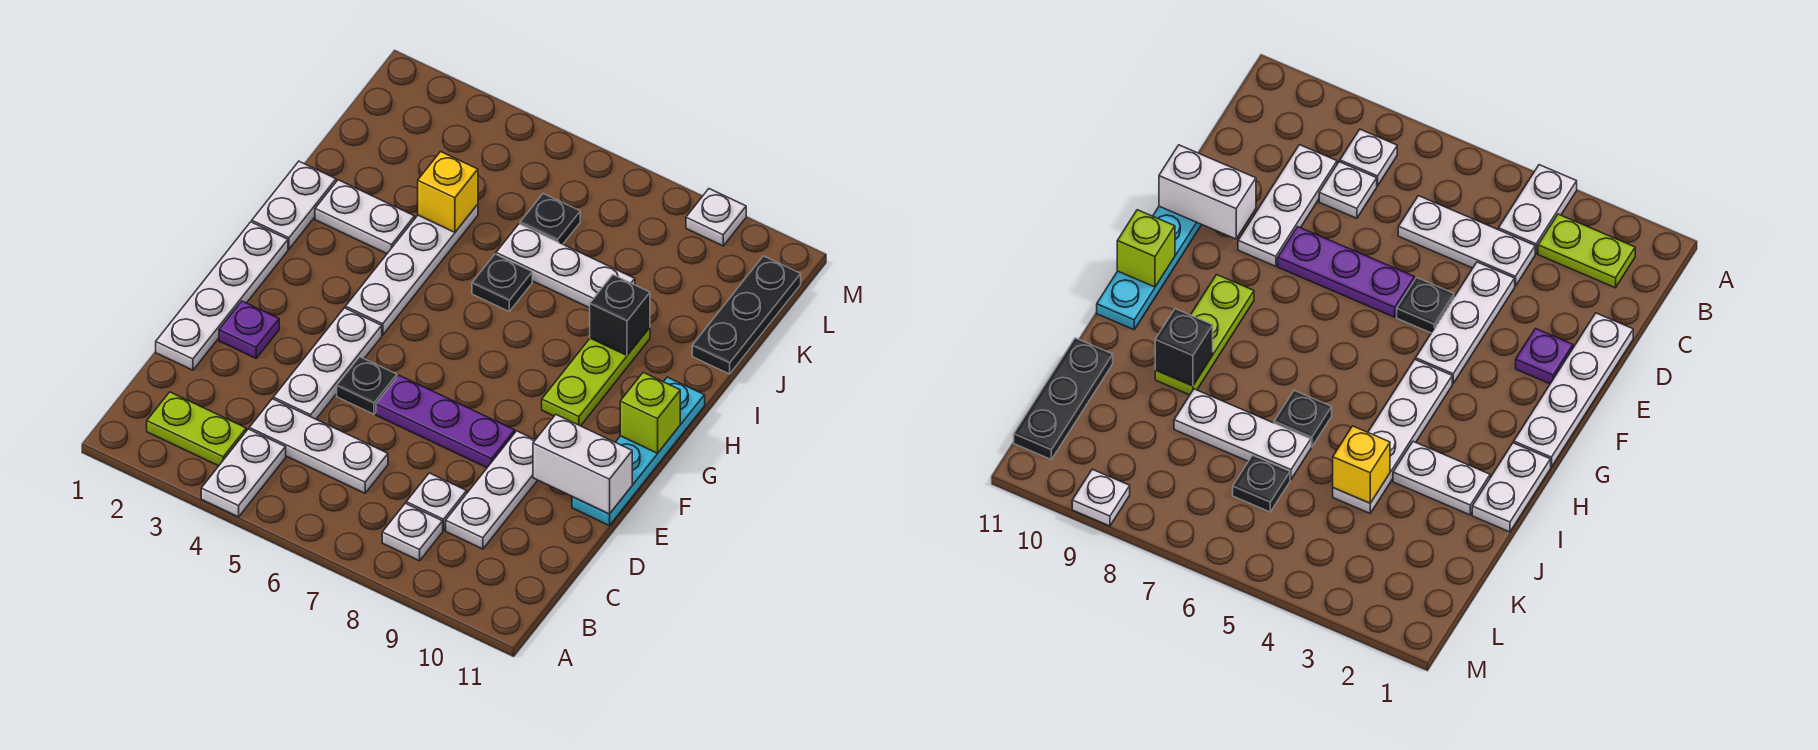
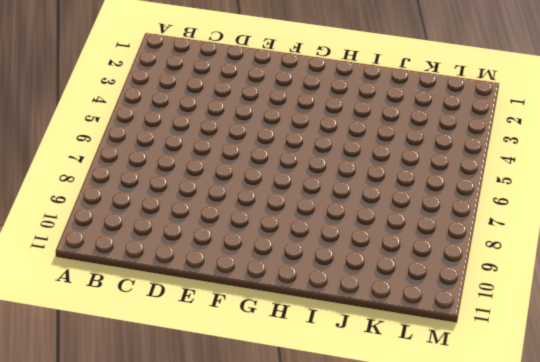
none -> white plate A4:B4 level 1
none -> lime plate B2:B3 level 1
none -> white plate B8 level 1

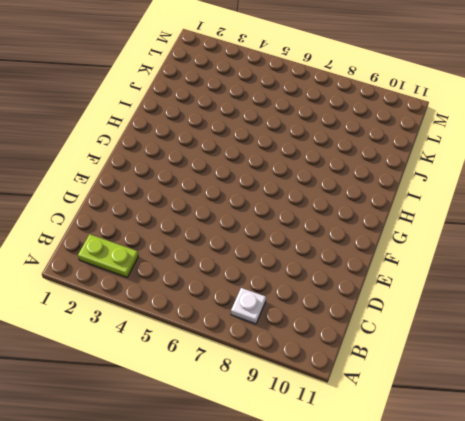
none -> white plate A4:B4 level 1
none -> white plate C4:C6 level 1
none -> white plate C8 level 1

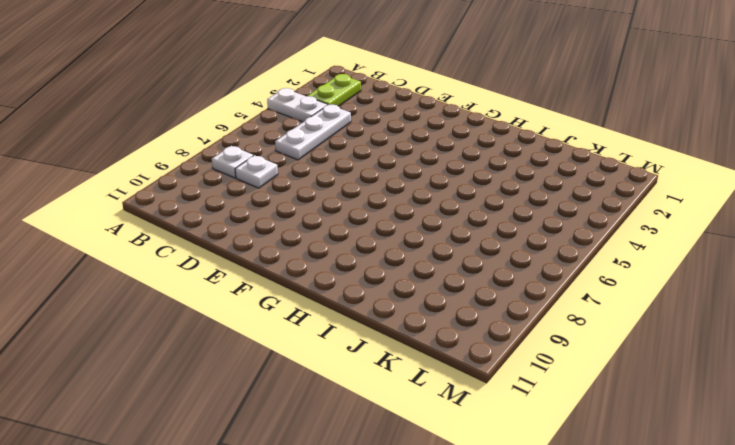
none -> white plate C9:E9 level 1
none -> white plate D1:G1 level 1
none -> white plate D4:F4 level 1

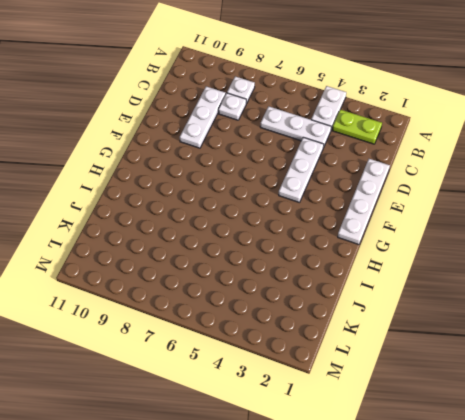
none -> purple plate E2 level 1
none -> black plate E5 level 1
none -> purple plate E6:E8 level 1

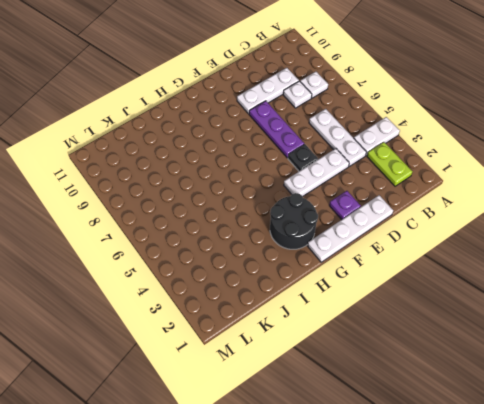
black round brick G2:H3 level 1 -> none
none -> cyan plate E11:H11 level 1
none -> white plate G4:J4 level 1
none -> lime plate G9:I9 level 1

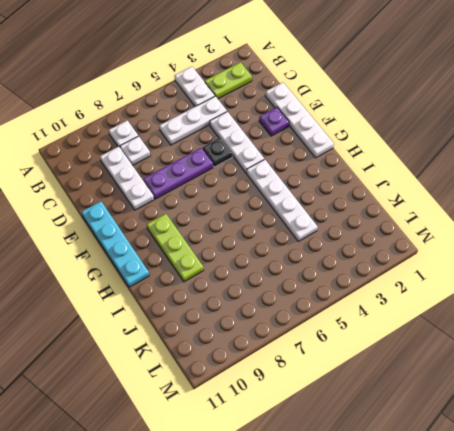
none -> white plate H1:I1 level 1
none -> white plate I2:I3 level 1
none -> black plate I6 level 1

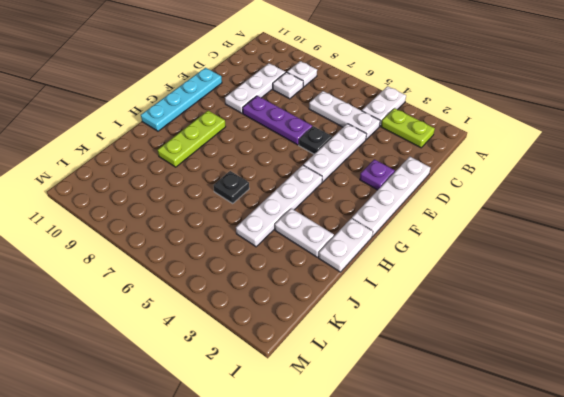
none -> white plate J6:J8 level 1
none -> black plate J11:L11 level 1
none -> black plate K6 level 1

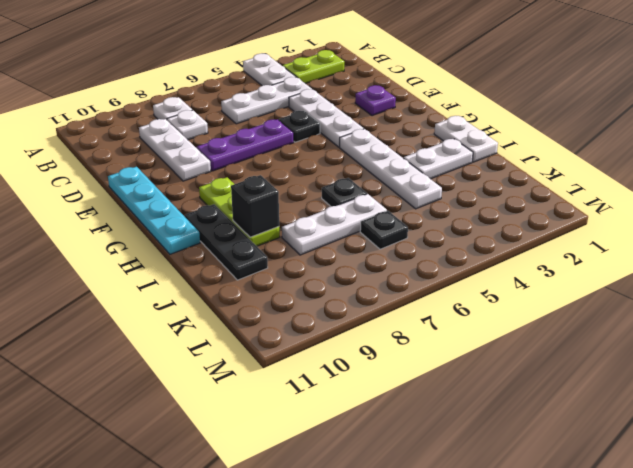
black plate H10:J10 level 1 -> black plate J11:L11 level 1
none -> white plate D1:G1 level 1
none -> white plate M9 level 1
none -> white brick E10:E11 level 2

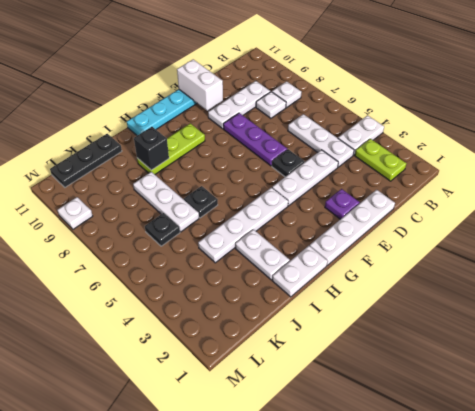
none -> lime brick G11 level 2
none -> yellow brick J4 level 2

